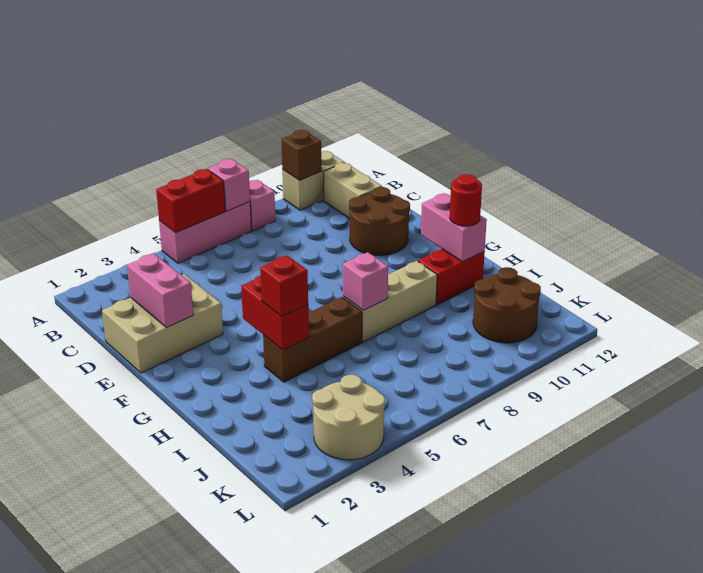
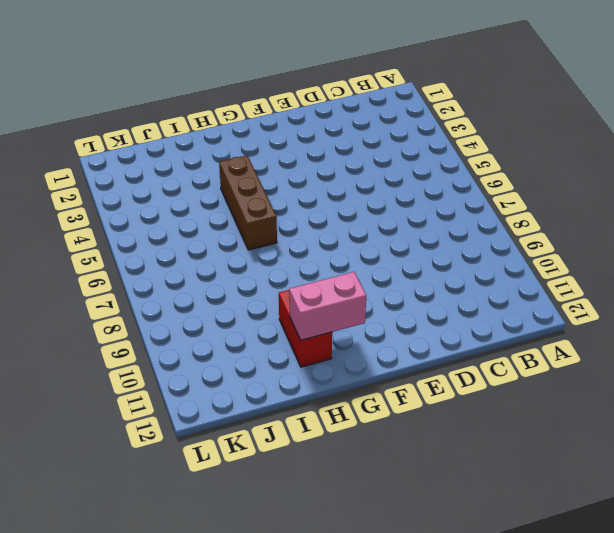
none -> pink brick A5:A7 level 1
none -> pink brick A8 level 1
none -> tan brick A10:A11 level 1

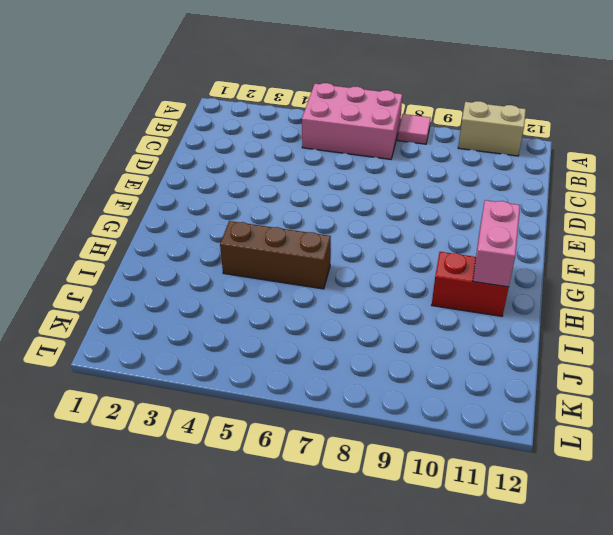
pink brick A5:B7 level 1 -> pink brick A5:A7 level 1
pink tile A8 level 1 -> pink brick A8 level 1
none -> tan brick B11:C11 level 1
none -> tan brick D1:E3 level 1
none -> brown round brick D10:E11 level 1

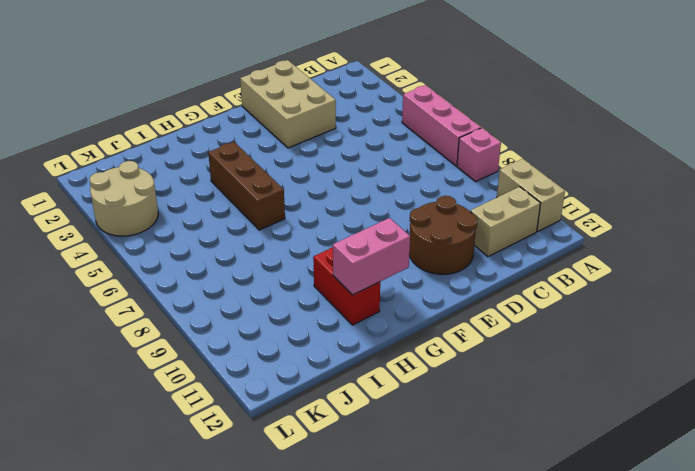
none -> tan brick H7:H9 level 1
none -> brown round brick J10:K11 level 1
none -> red brick A5:A6 level 2

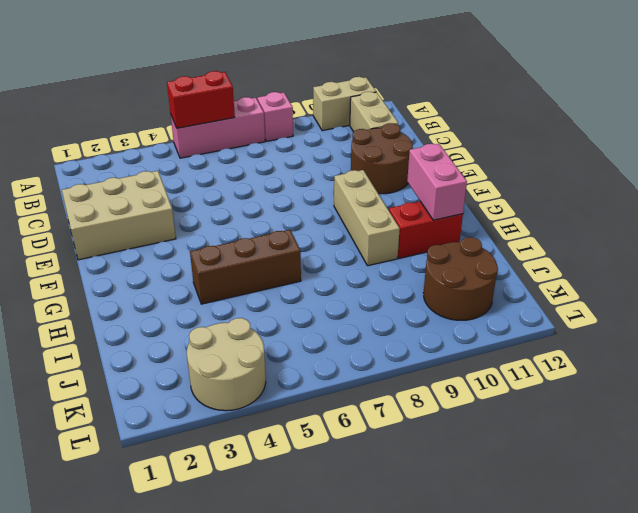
tan brick F9:H9 level 1 -> tan brick H7:H9 level 1
none -> pink brick A7 level 2
none -> brown brick A10 level 2
none -> pink brick D2:E2 level 2

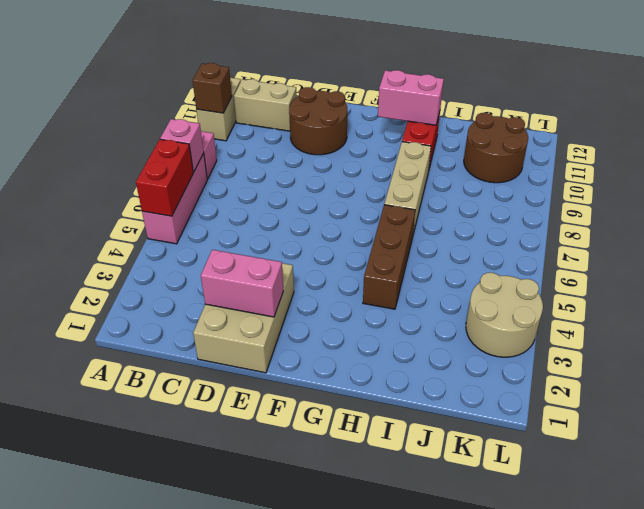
none -> red brick G4:H4 level 2
none -> pink brick H7 level 2
none -> red brick H4 level 3

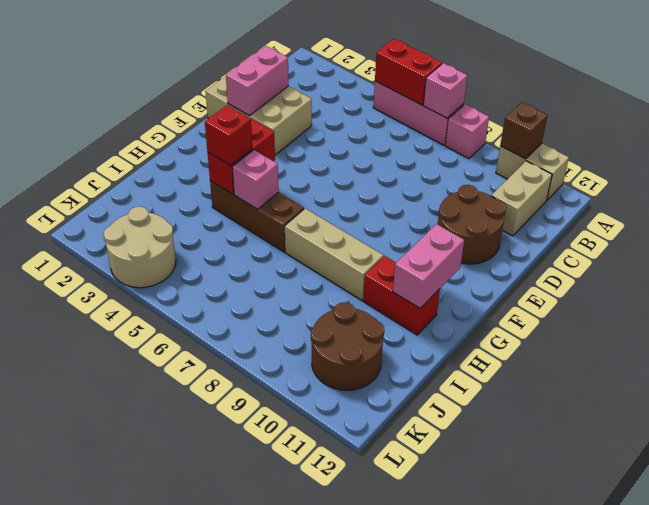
pink brick H5 level 2 -> pink brick H7 level 2
none -> red round brick H11 level 3

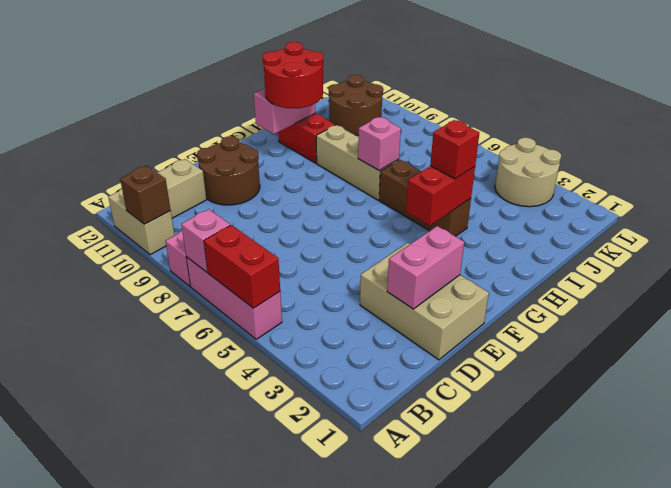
red round brick G10:H11 level 3 -> red round brick H11 level 3

